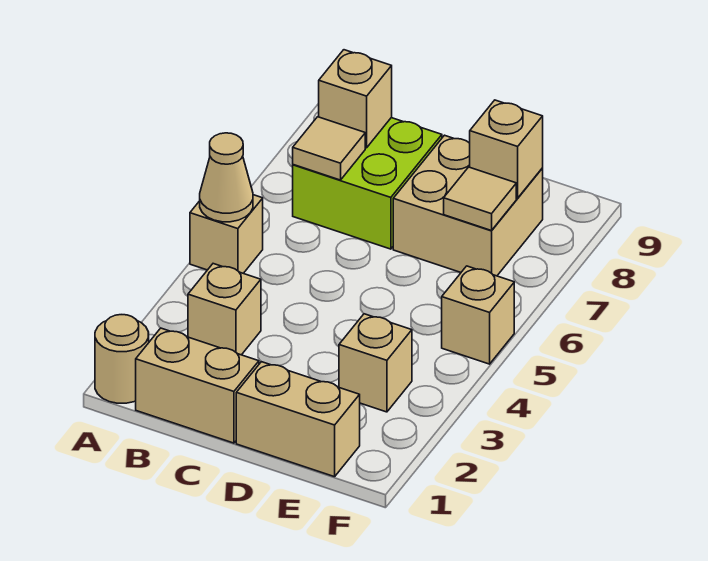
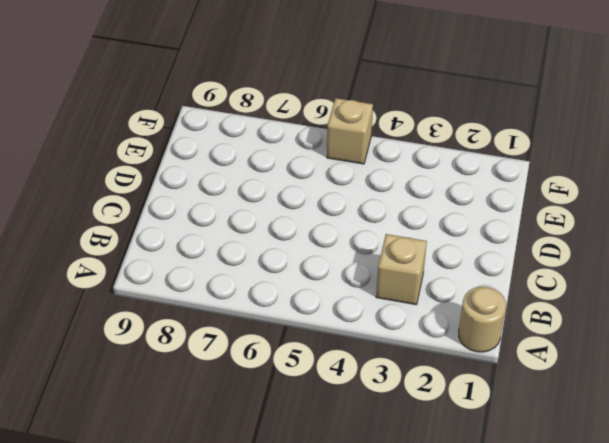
none -> tan brick A5 level 1
none -> tan brick B1:C1 level 1
none -> lime brick B7:C8 level 1

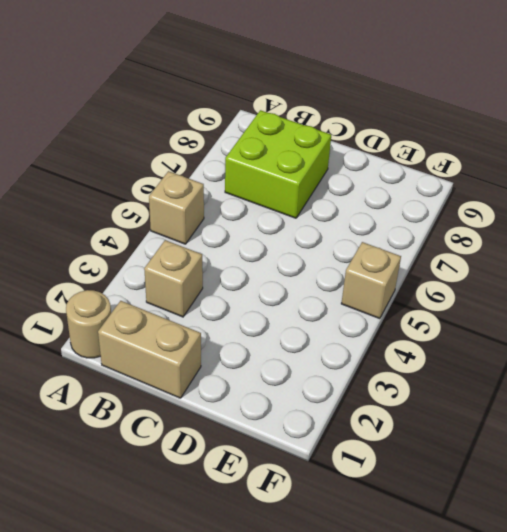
none -> tan brick D1:E1 level 1
none -> tan brick D7:E8 level 1
none -> tan brick E3 level 1

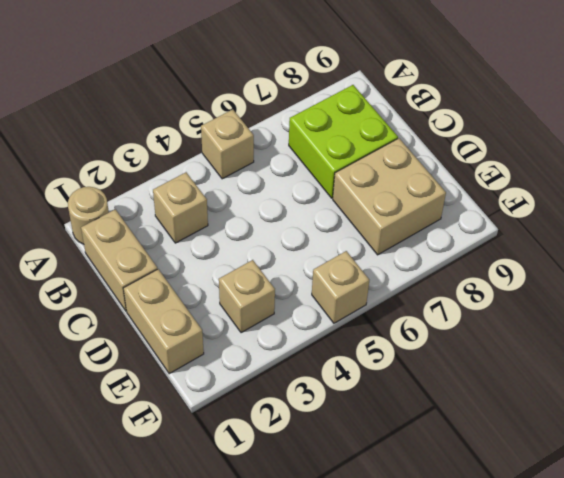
none -> tan cone A5 level 2
none -> tan tile B7 level 2
none -> tan brick B8 level 2

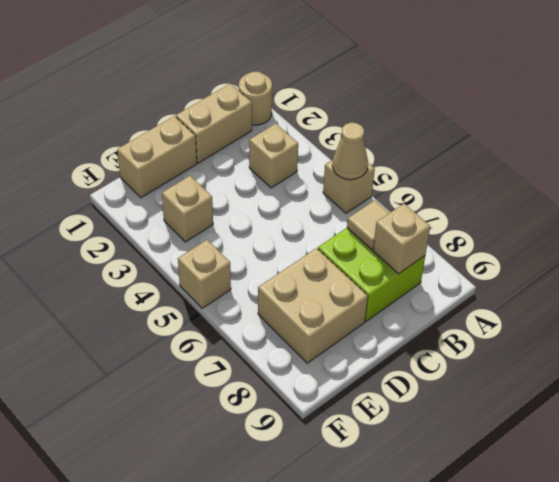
none -> tan tile E7 level 2
none -> tan brick E8 level 2

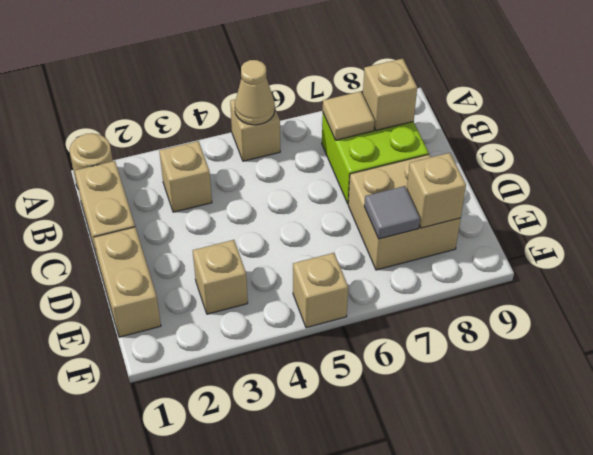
grey tile E7 level 2 -> tan tile E7 level 2

